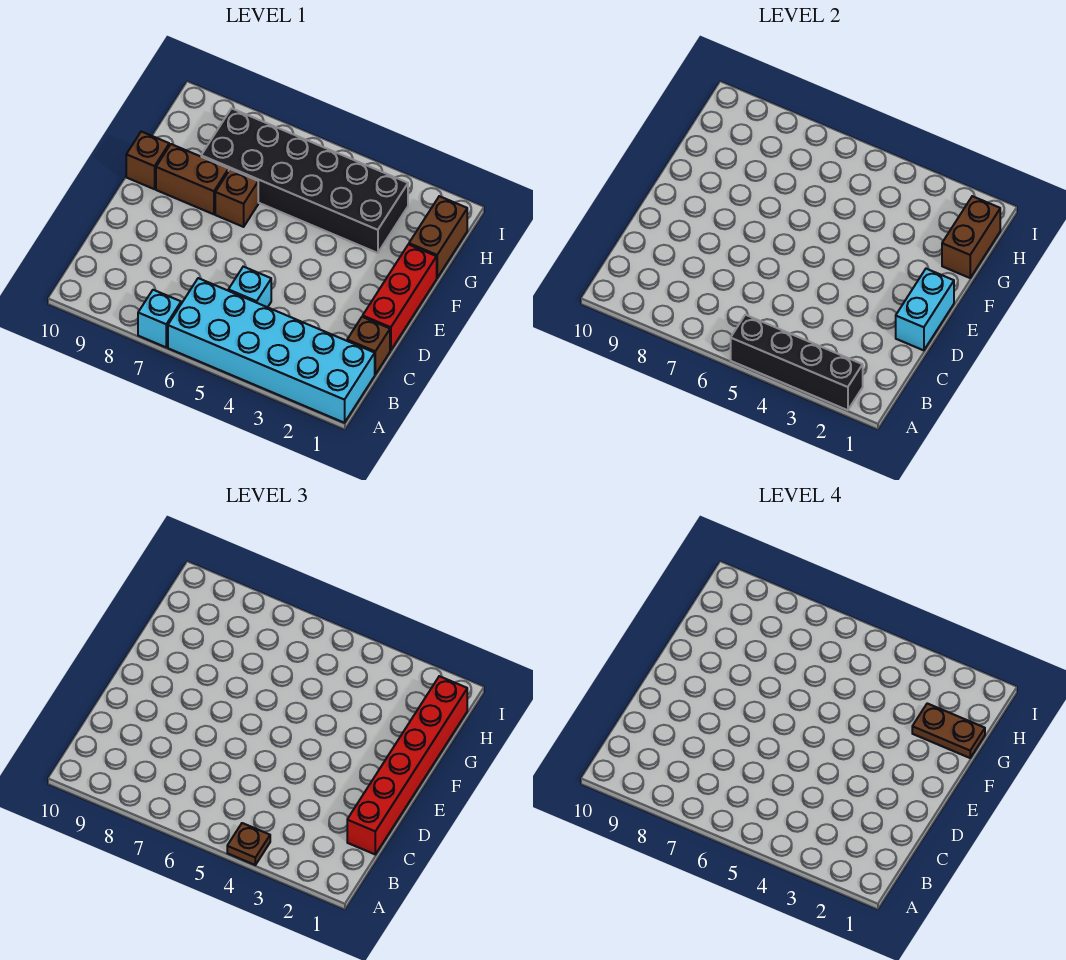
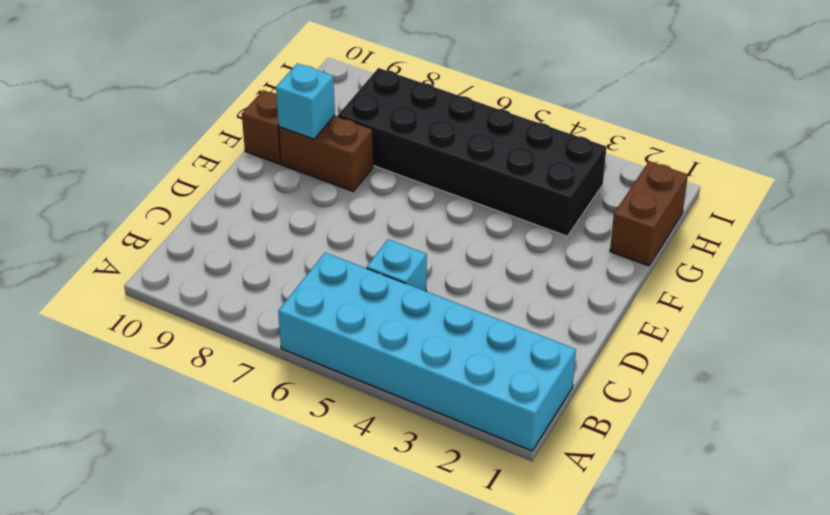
cyan brick F9 level 2 -> cyan brick A7 level 1
none -> brown brick C1 level 1
none -> red brick D1:F1 level 1
none -> brown brick F7 level 1

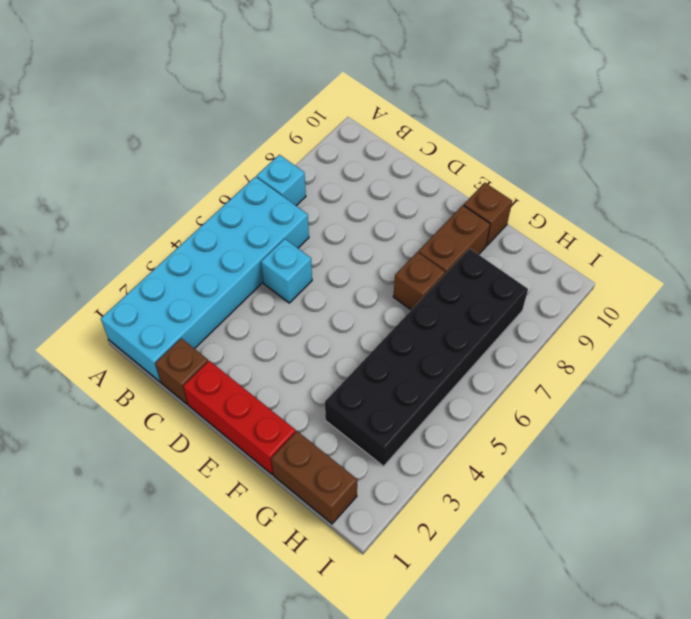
none -> black brick A2:A5 level 2
none -> cyan brick D1:E1 level 2
none -> brown brick G1:H1 level 2

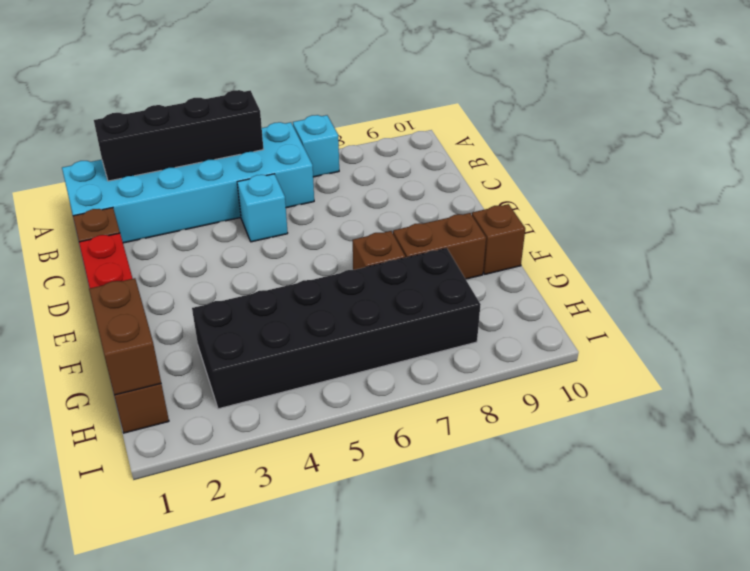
none -> cyan brick D1:E1 level 2
none -> brown plate A4 level 3
none -> red brick C1:H1 level 3

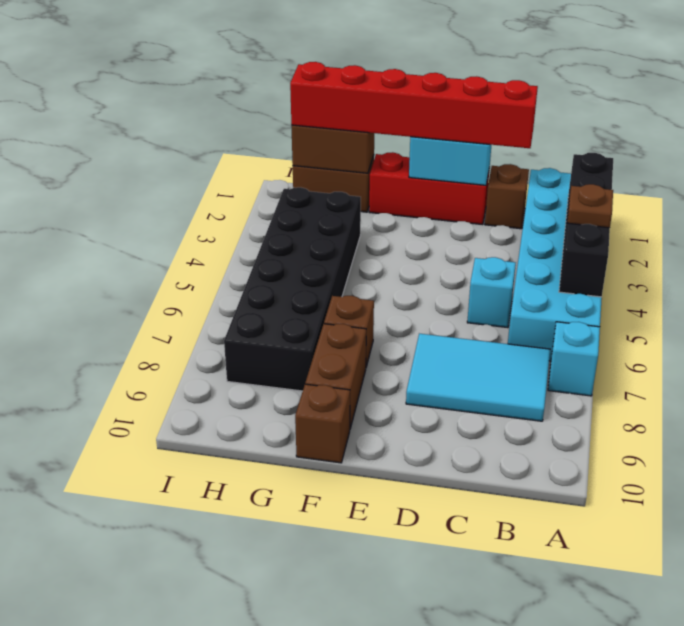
cyan tile B7:D8 level 1 -> none
none -> brown plate G1:G2 level 4

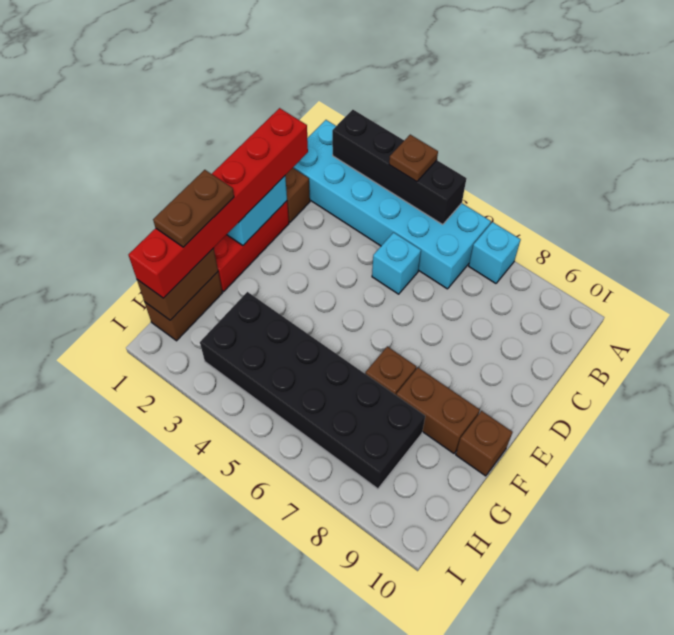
brown plate F1:G1 level 4 -> brown plate G1:G2 level 4

